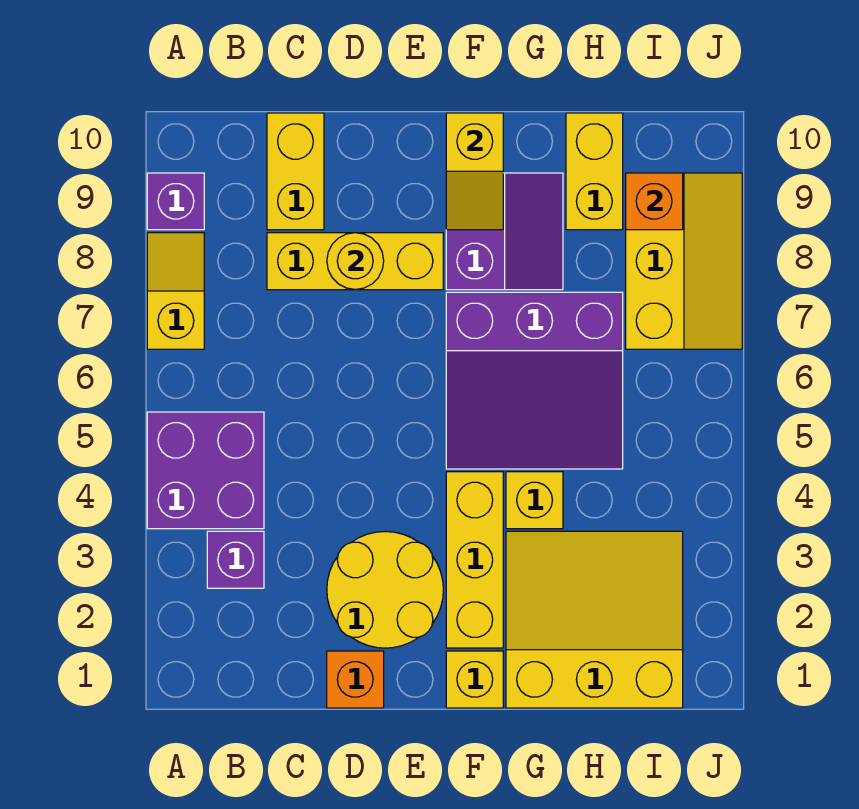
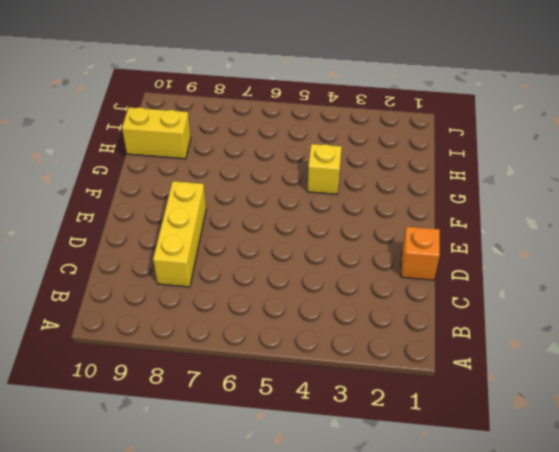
none -> purple brick A4:B5 level 1
none -> yellow slope A7:A8 level 1 top 7
none -> purple brick A9 level 1

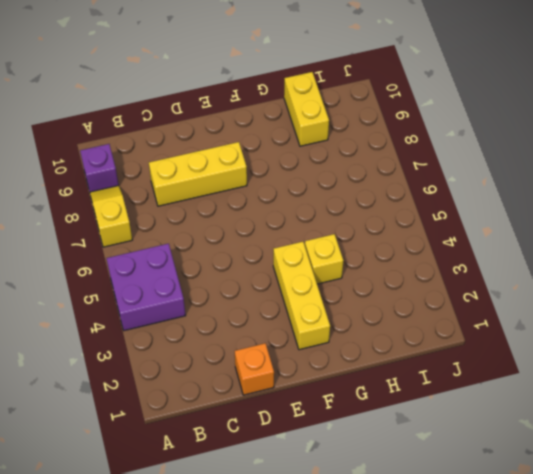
none -> purple brick B3 level 1
none -> yellow brick C9:C10 level 1
none -> yellow round brick D2:E3 level 1

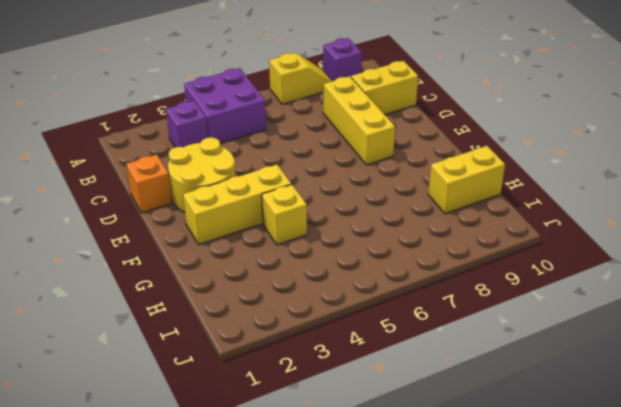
none -> yellow brick F1 level 1
none -> purple slope F5:H7 level 1 top 7
none -> purple slope F8:G9 level 1 top F

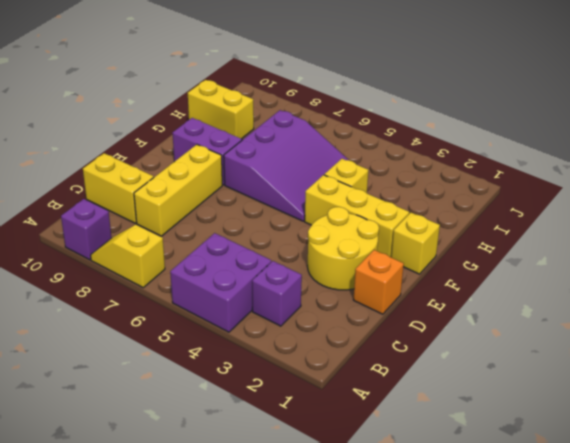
none -> yellow slope G1:I3 level 1 top 1
none -> yellow slope I7:J9 level 1 top I
none -> yellow round brick D8 level 2

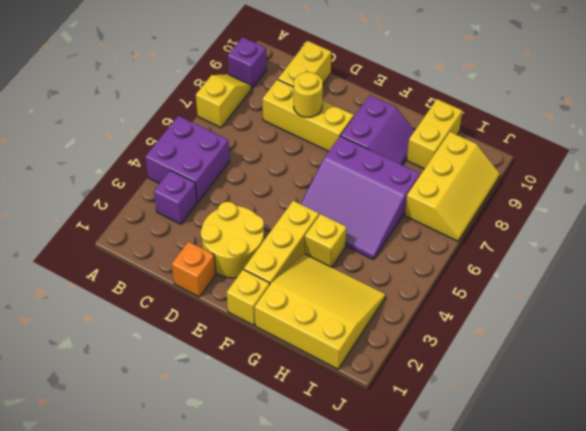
none -> yellow slope F9:F10 level 2 top 10
none -> orange brick I9 level 2

